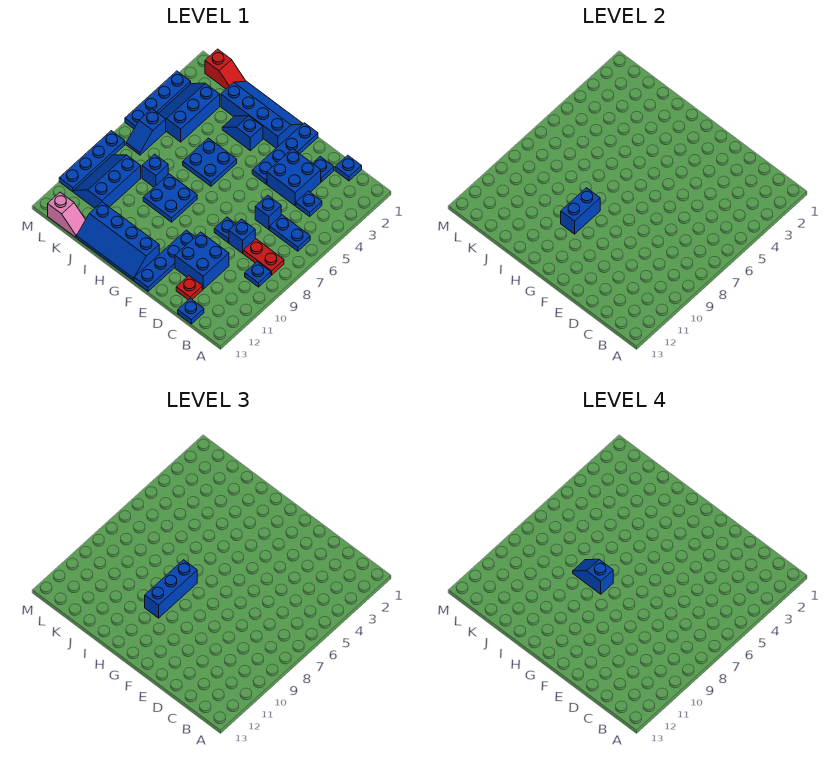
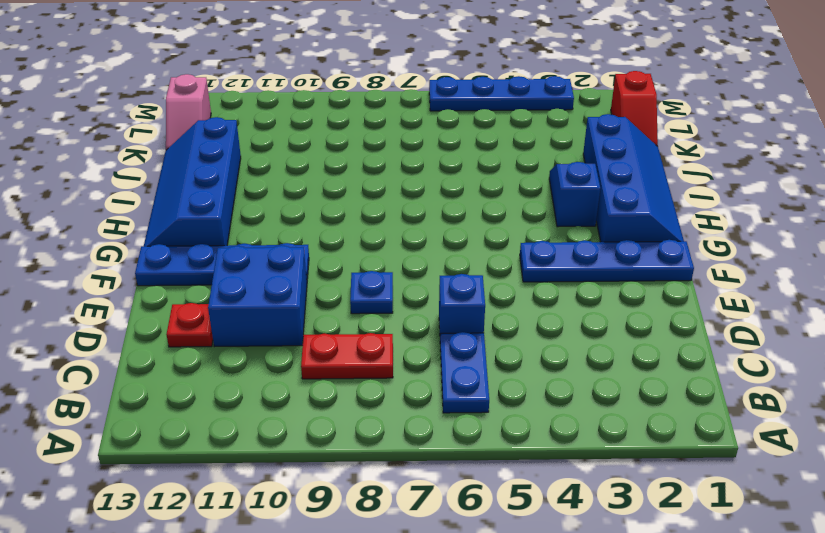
red plate C8:C9 level 1 -> red plate B8:C8 level 1
none -> blue plate B9 level 1
none -> blue plate C1 level 1
none -> blue plate C4 level 1
none -> blue plate C13 level 1

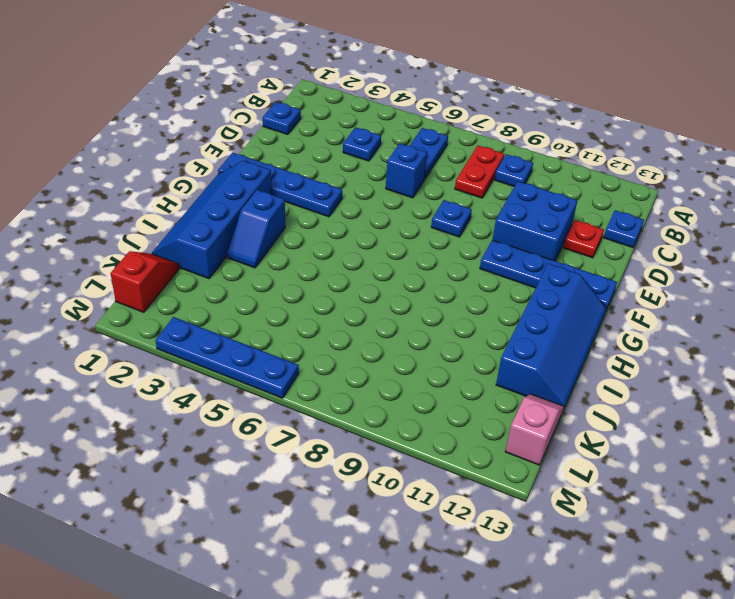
none -> blue plate D2 level 1
none -> blue brick D3:E4 level 1
none -> blue brick D8 level 1
none -> blue plate H5:I6 level 1

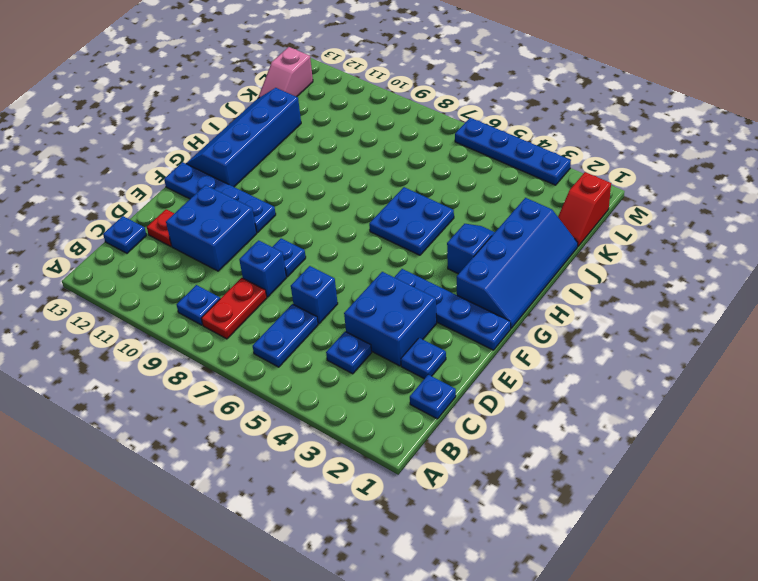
none -> blue plate H8:I9 level 1
none -> blue brick J8 level 1
none -> blue slope K3:L5 level 1 top K
none -> blue slope K9:L11 level 1 top K

